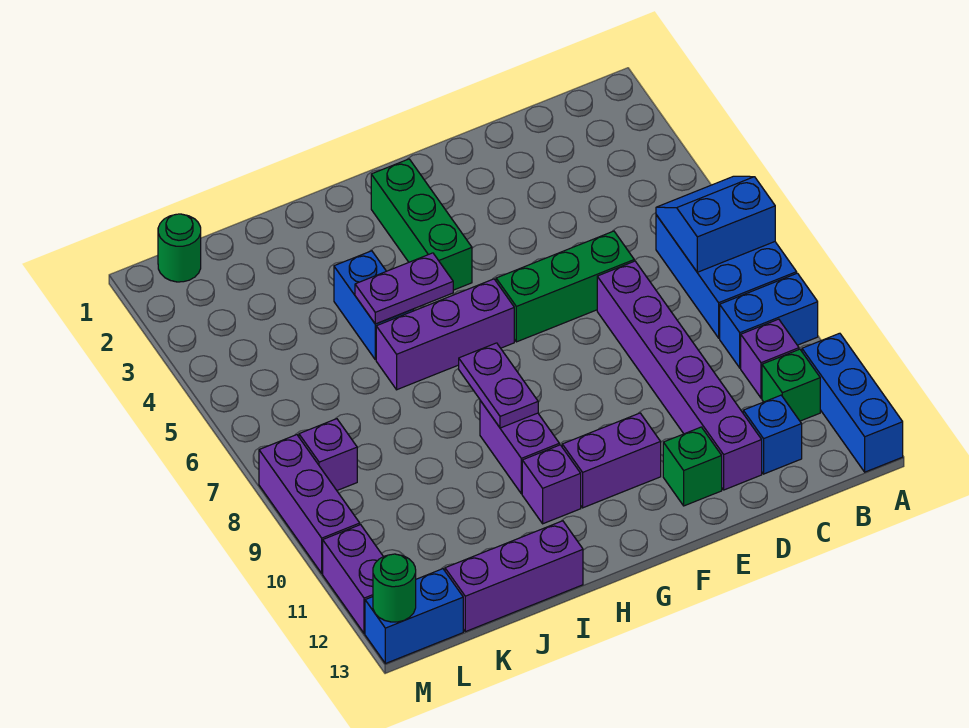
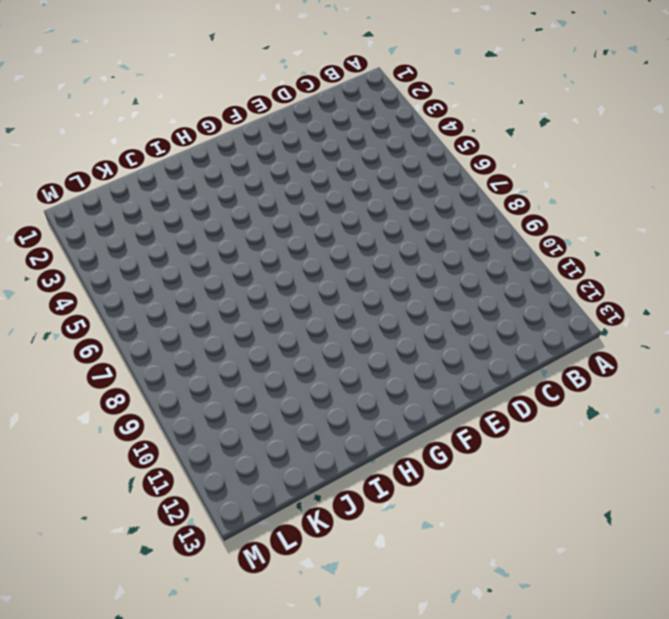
none -> blue brick A6:B8 level 1
none -> blue brick A9:B9 level 1
none -> blue brick A11:A13 level 1

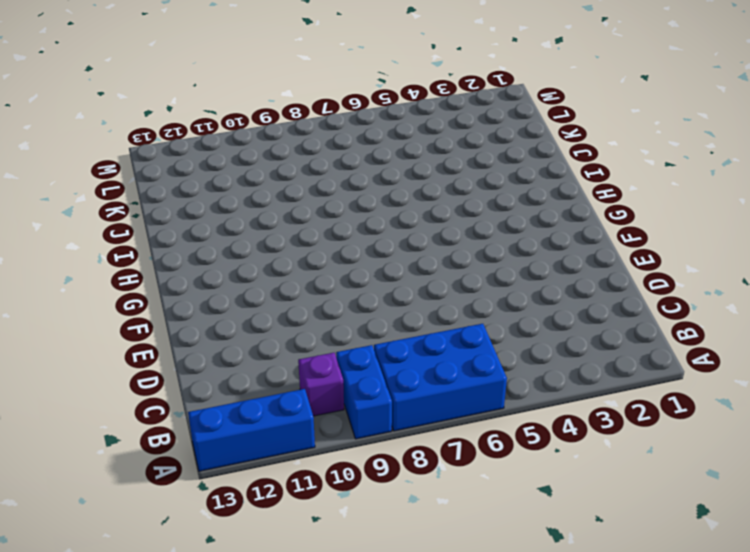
none -> green brick B11 level 1
none -> blue brick C12 level 1
none -> green brick D6:F6 level 1

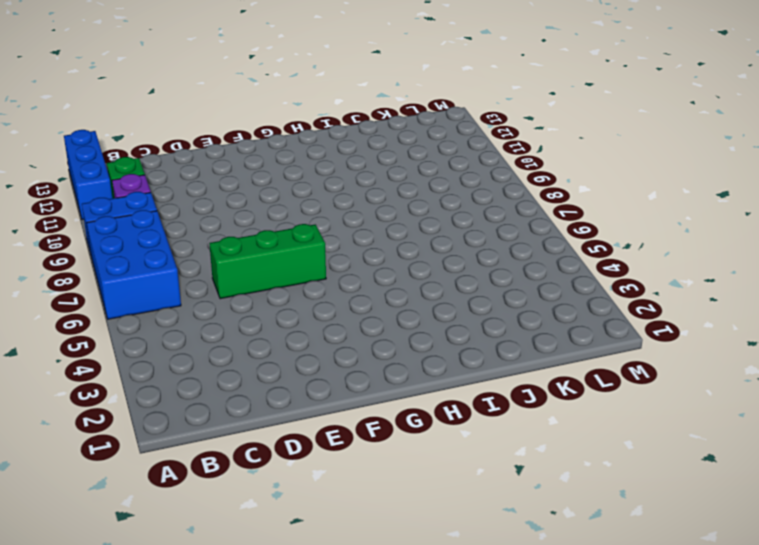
none -> blue brick C12 level 1
none -> purple brick D7:D12 level 1
none -> green brick E12 level 1

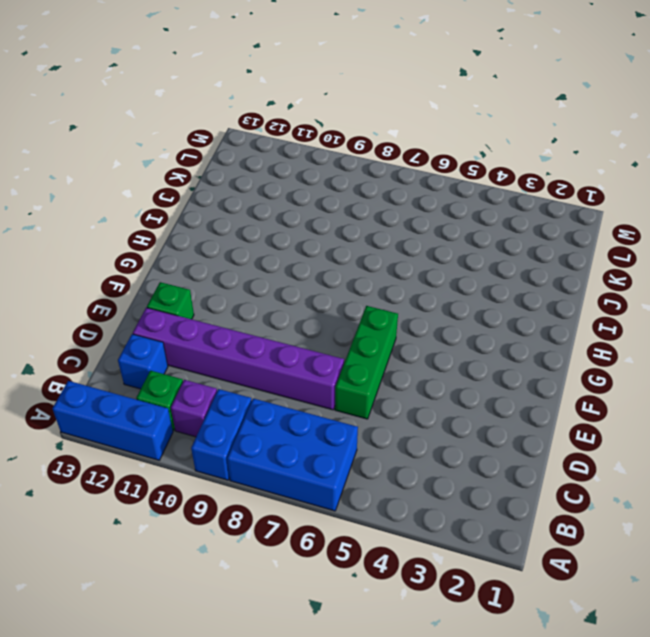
none -> purple brick F11:G11 level 1
none -> green brick G2:G4 level 1
none -> purple brick G6:I6 level 1

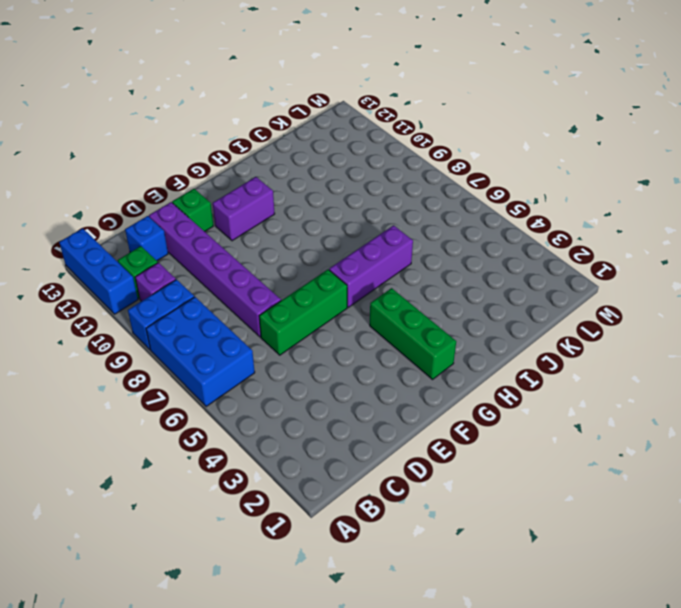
none -> purple brick H9:H10 level 1
none -> purple brick H11 level 1
none -> blue brick I4:I5 level 1

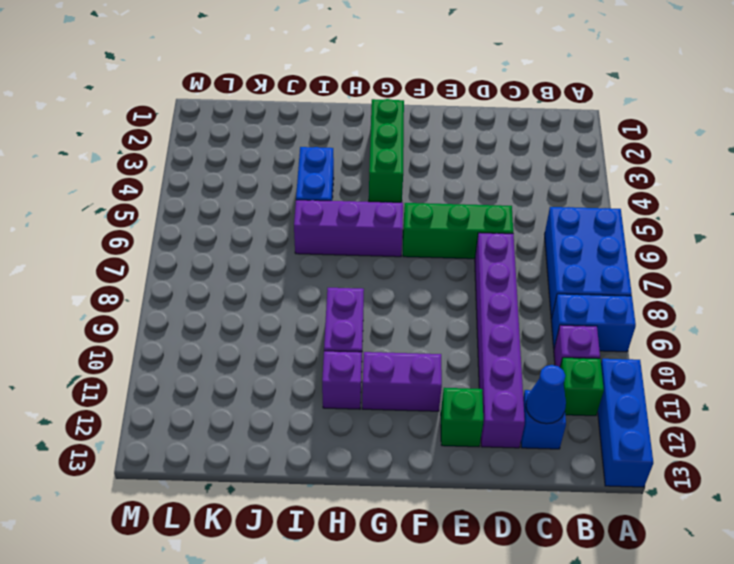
blue cone C12 level 2 -> none
none -> purple brick I13:K13 level 1
none -> green round brick L1 level 1
none -> purple brick L8 level 1

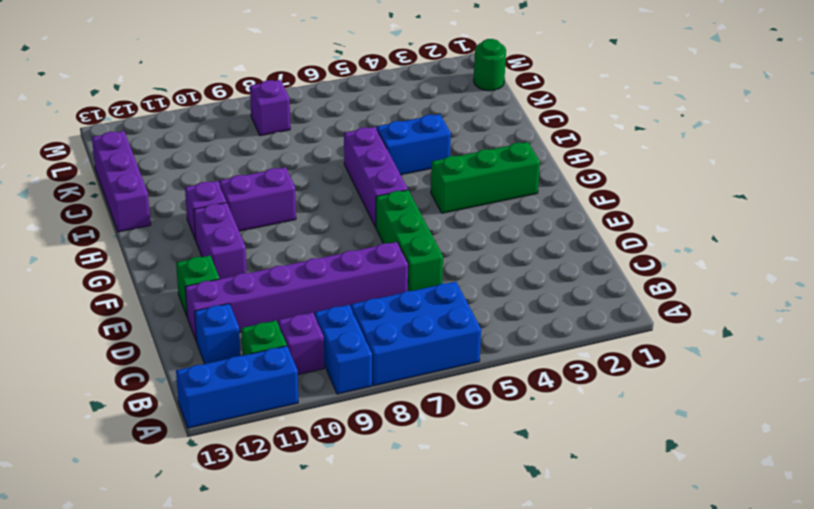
none -> blue brick L13:M13 level 1
none -> purple brick M8:M10 level 1
none -> purple brick M11:M12 level 1

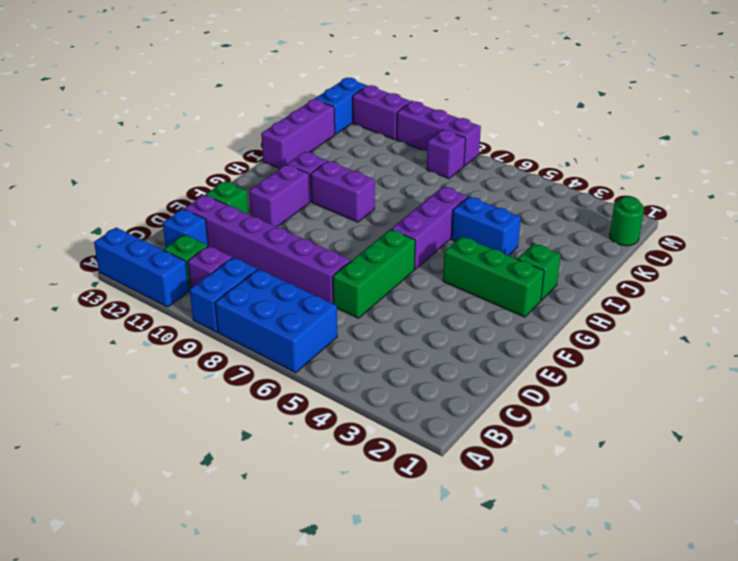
green brick H2 level 1 -> none
none -> blue slope A6:B7 level 2 top 7
none -> purple plate H5:I5 level 2
none -> purple plate H8:H9 level 2

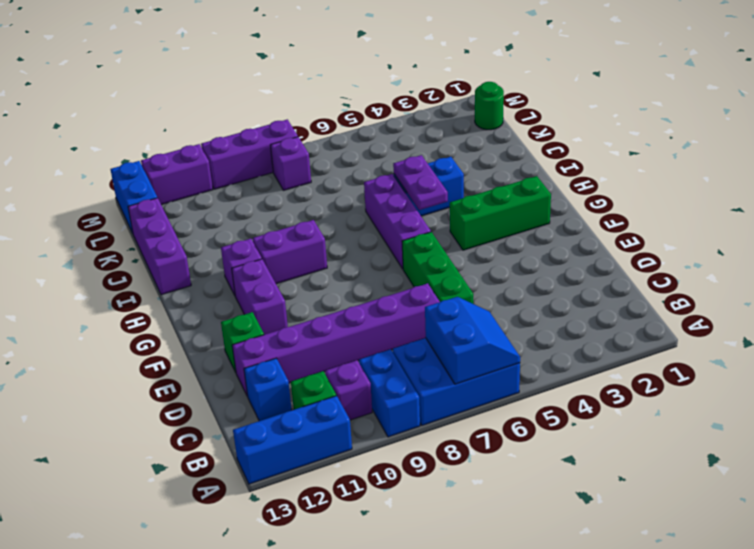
none -> purple plate H8:H9 level 2
none -> green round brick M13 level 2

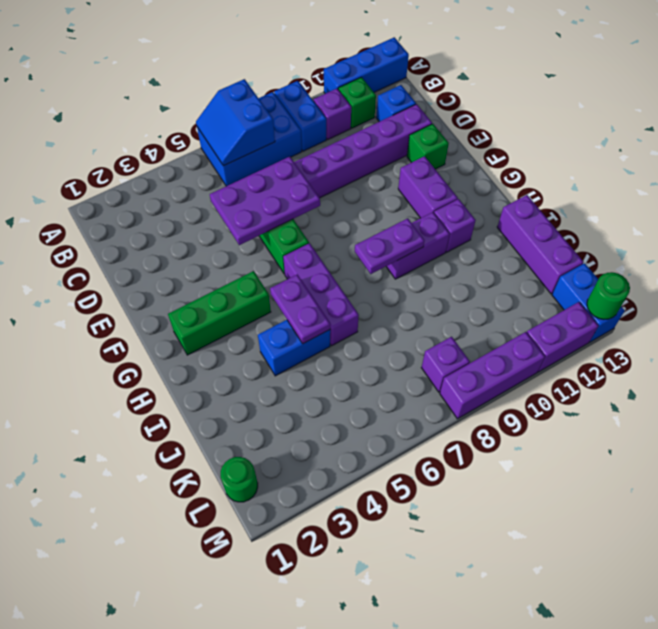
purple plate D5:E7 level 2 -> none

